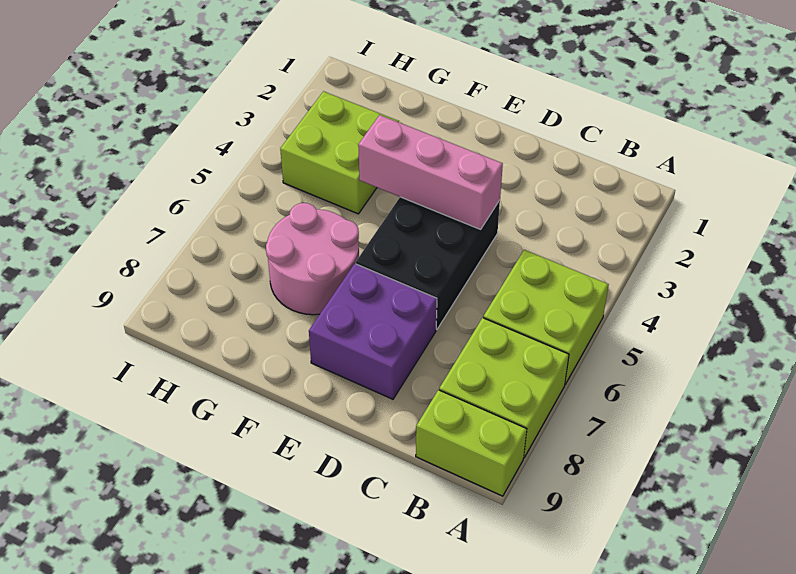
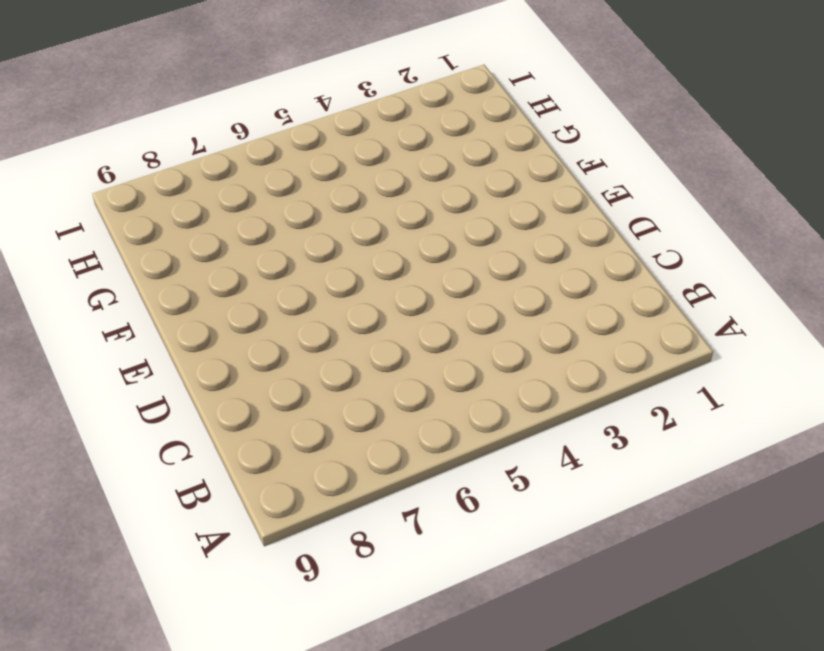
none -> lime brick A5:B6 level 1
none -> lime brick A7:B8 level 1

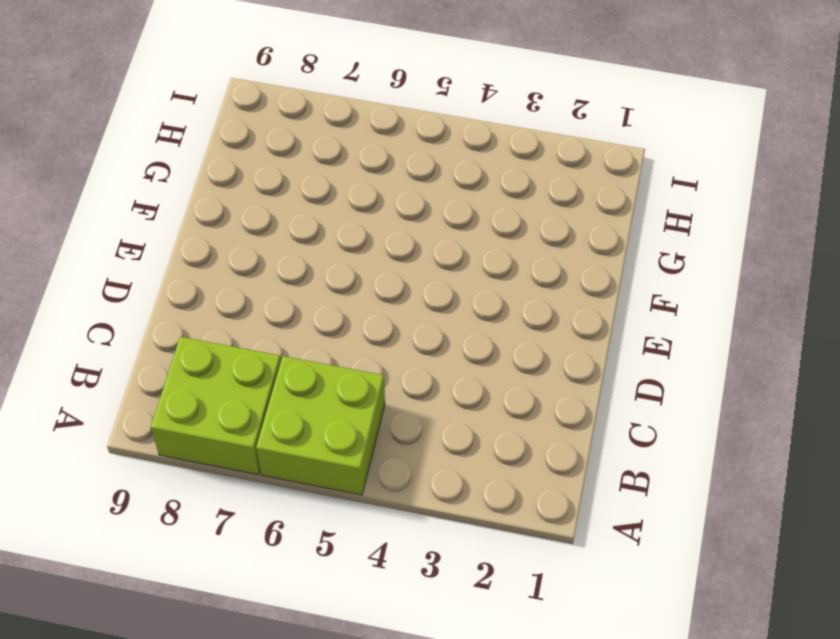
none -> lime brick A9:B9 level 1
none -> black brick D4:E6 level 1

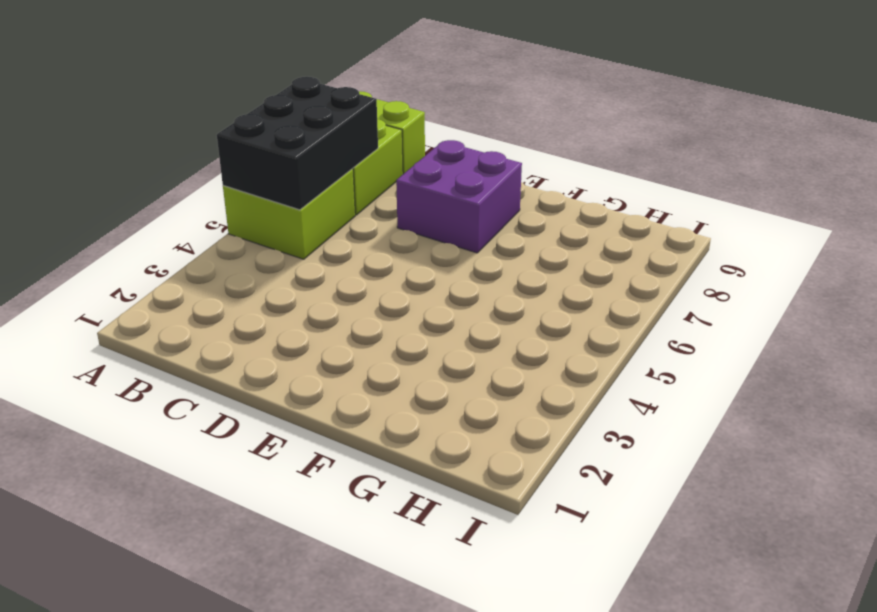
black brick A5:B7 level 2 -> black brick D4:E6 level 1
none -> pink round brick F6:G7 level 1
none -> lime brick G3:H4 level 1

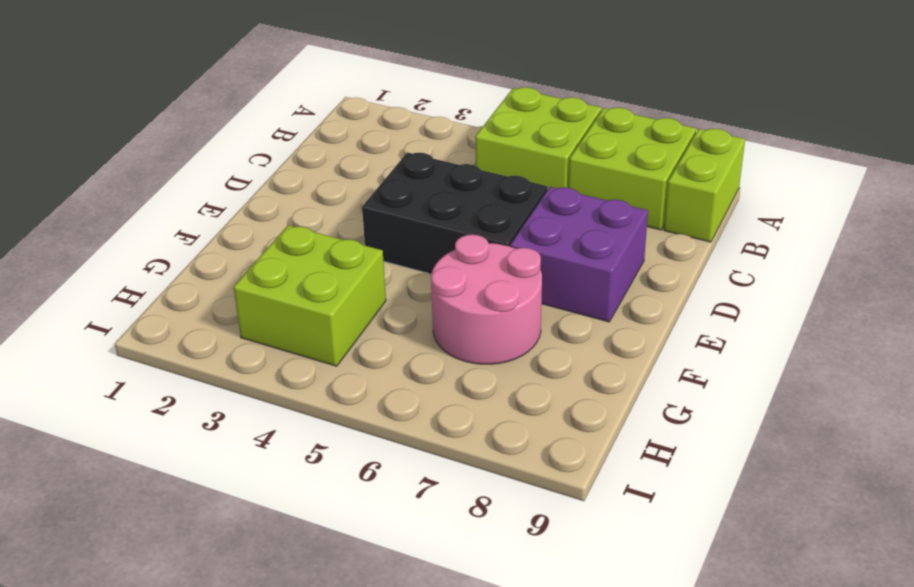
none -> pink brick D4:F4 level 2

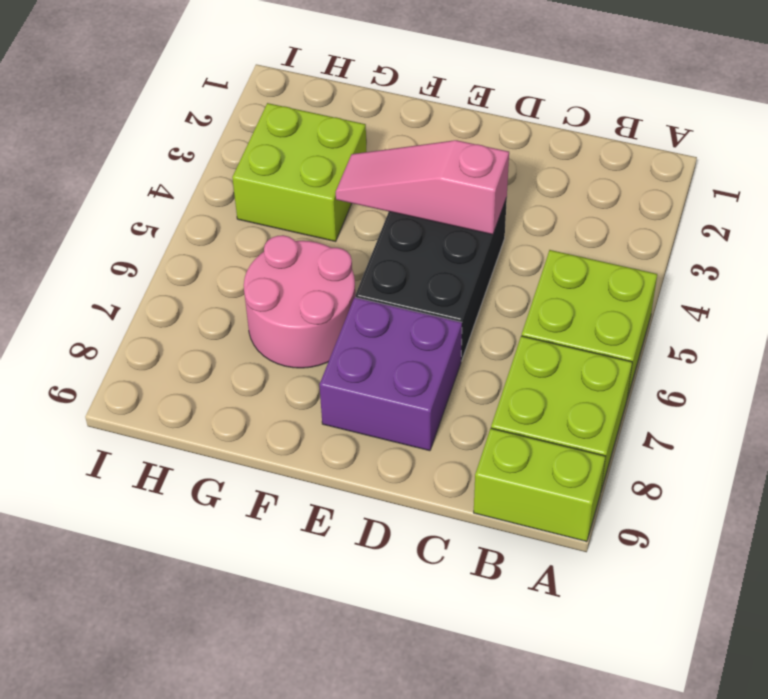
pink slope D4:F4 level 2 top D -> pink brick D4:F4 level 2

